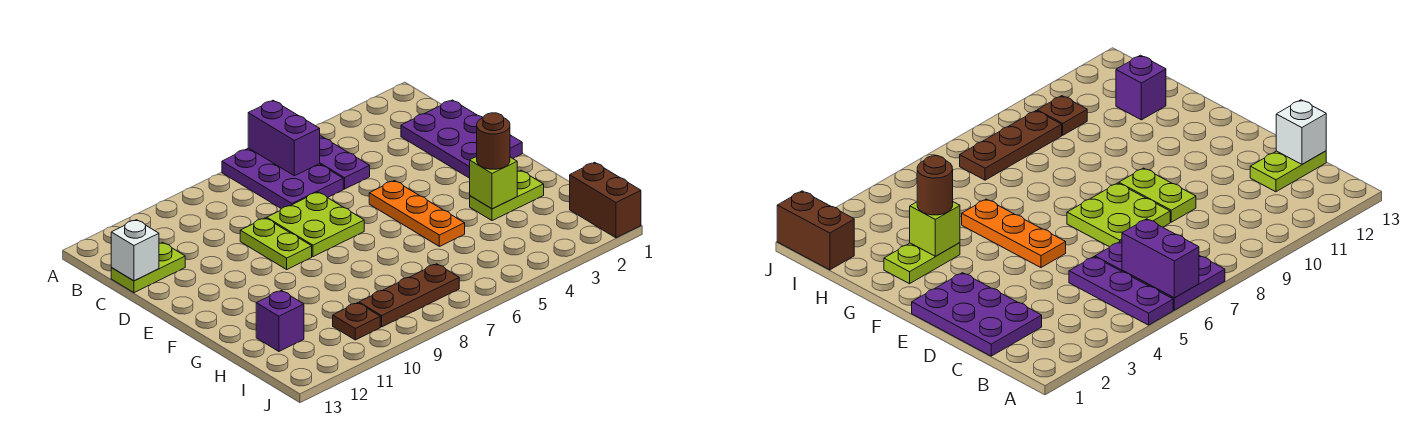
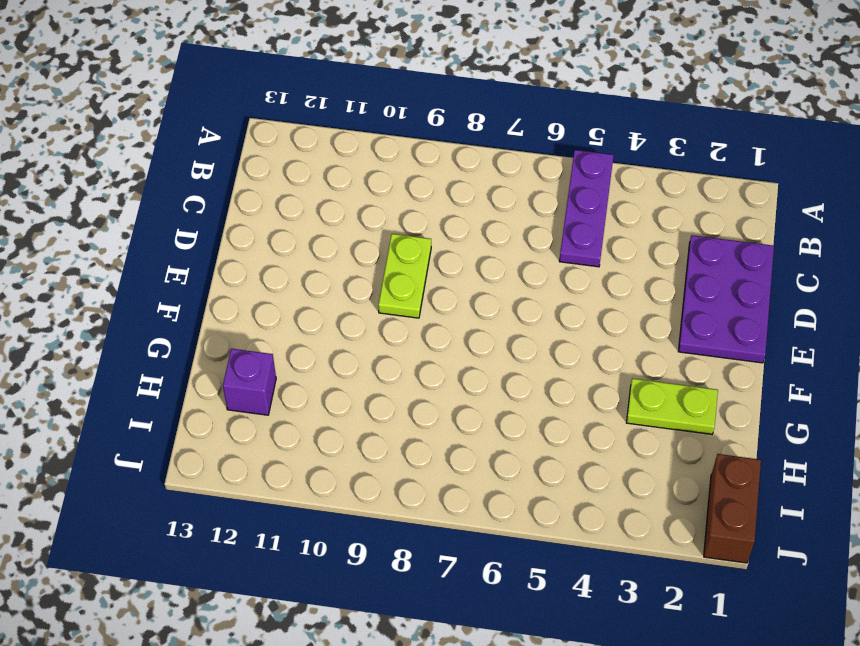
none -> purple plate A6:C7 level 1
none -> lime plate C12:C13 level 1
none -> lime plate D7:E8 level 1

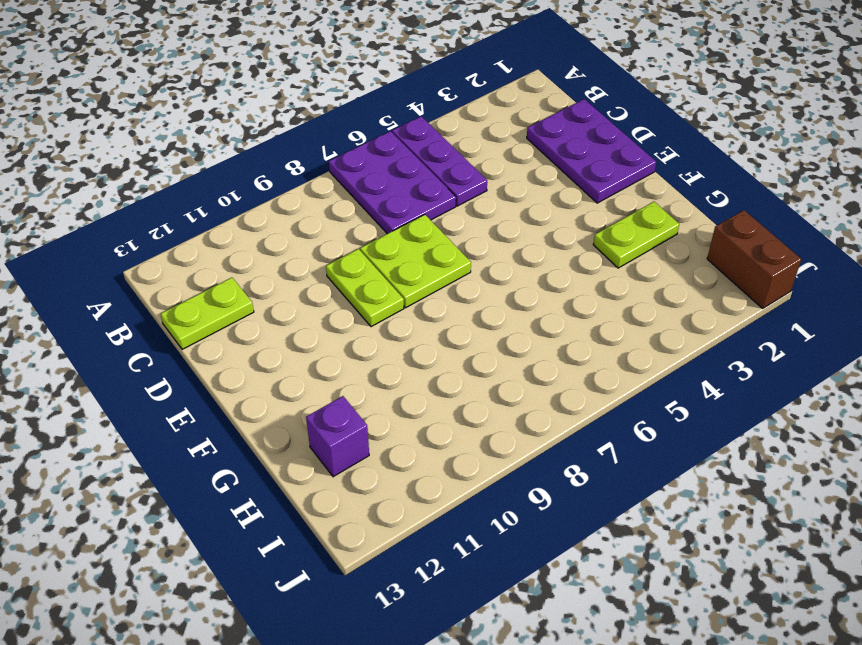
none -> orange plate E5:G5 level 1
none -> brown plate I7:I9 level 1
none -> brown plate I10 level 1

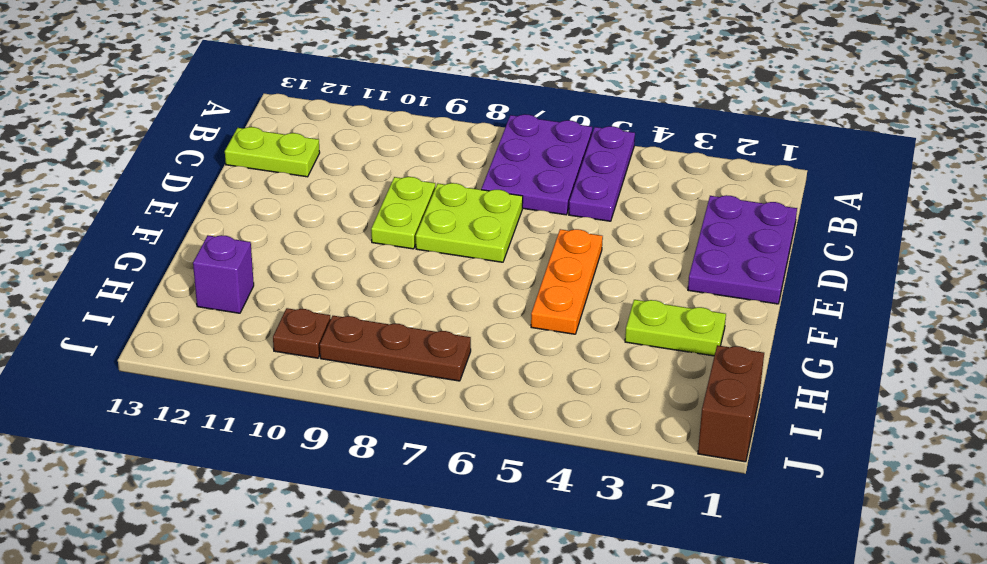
none -> purple brick A6:B6 level 2
none -> white brick C13 level 2
none -> lime brick G3 level 2

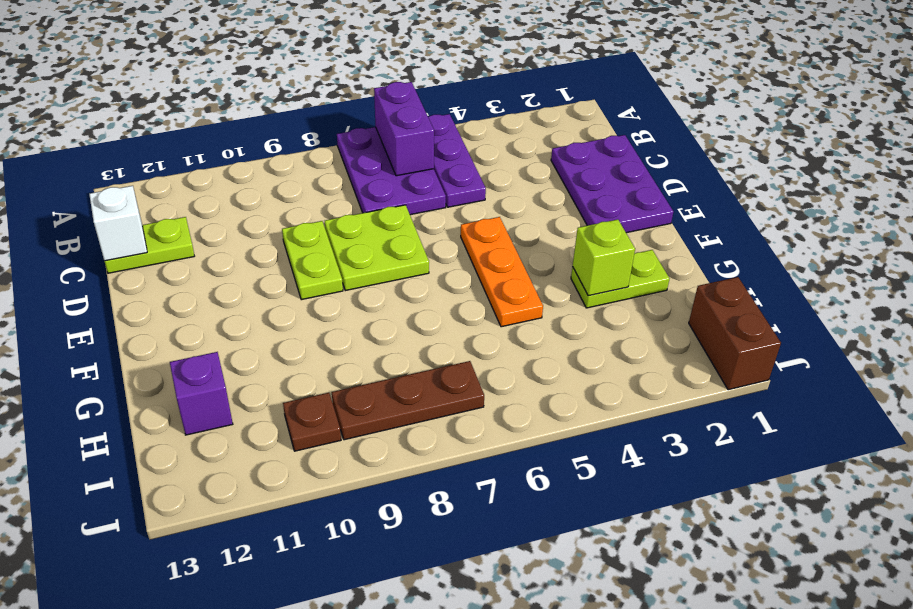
none -> brown round brick G3 level 3

